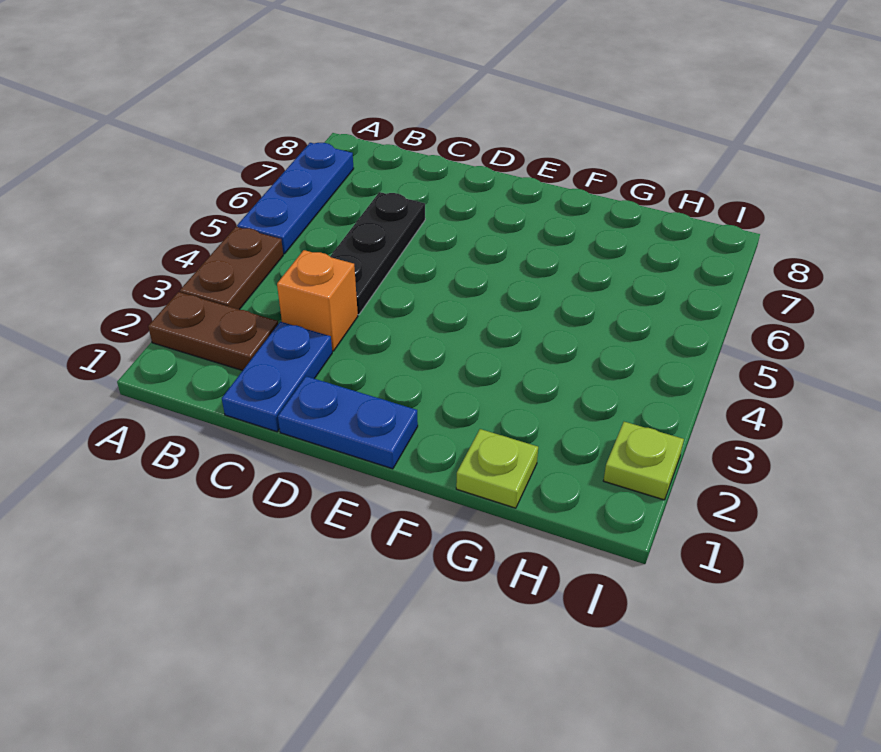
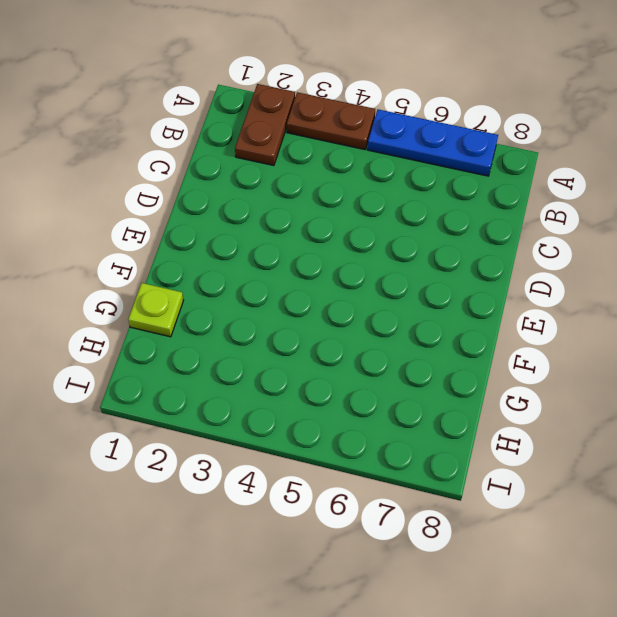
none -> blue plate C1:C2 level 1
none -> orange brick C3 level 1

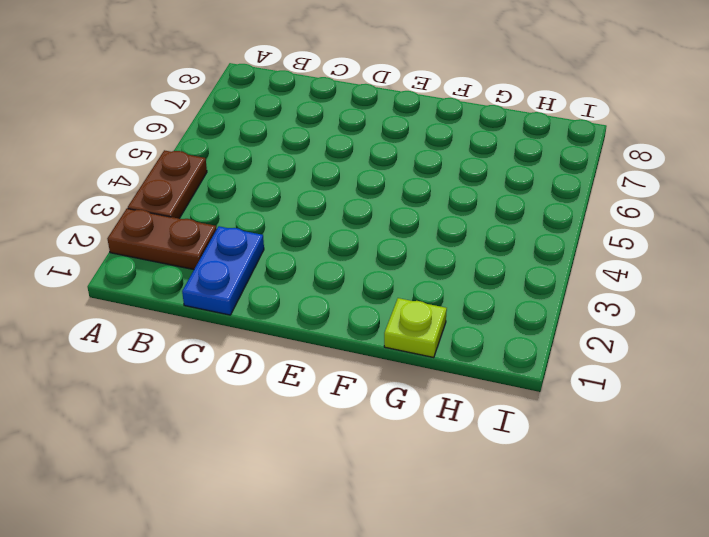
none -> blue plate A5:A7 level 1
none -> orange brick C3 level 1

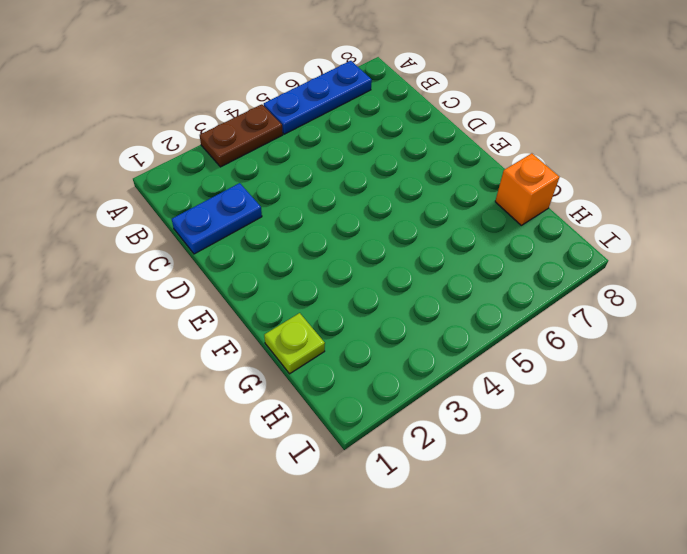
orange brick G8 level 1 -> orange brick C3 level 1
none -> brown plate A2:B2 level 1
none -> black plate C4:C6 level 1

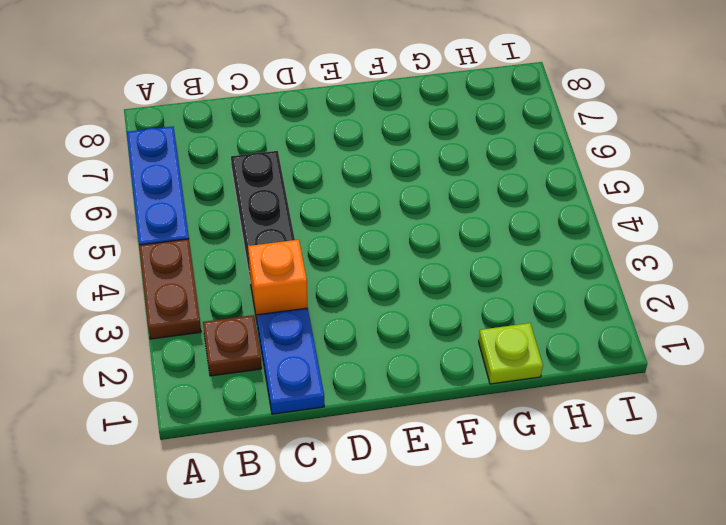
brown plate B2 level 1 -> brown plate A2:B2 level 1
none -> blue plate D1:E1 level 1
none -> lime plate I2 level 1

